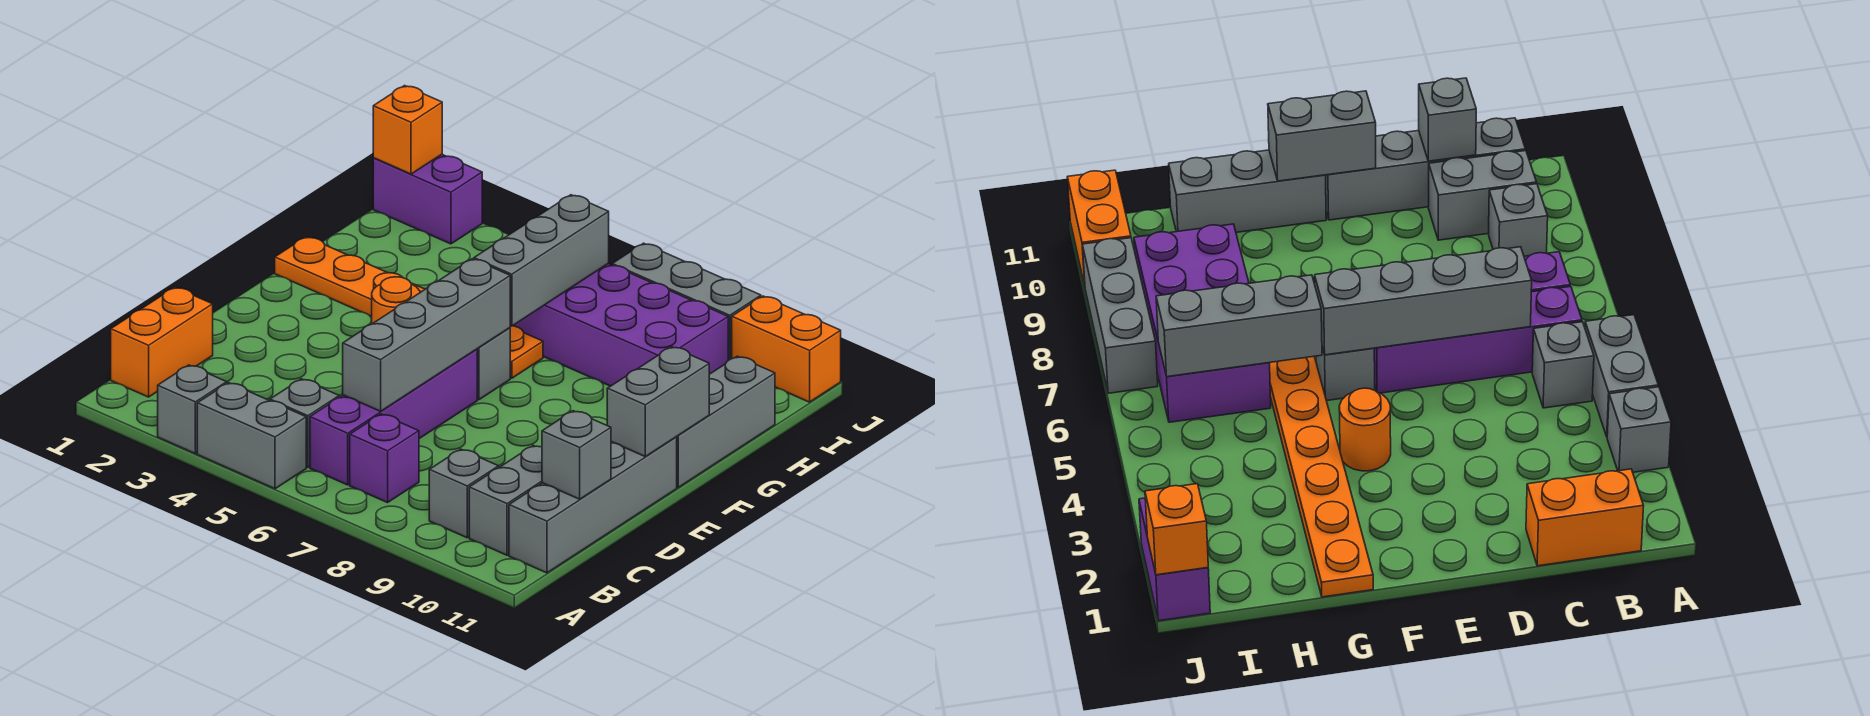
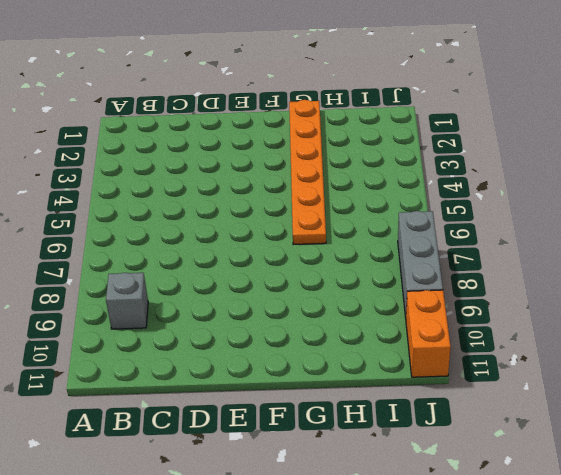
none -> grey brick A3 level 1
none -> grey brick A4:A5 level 1
none -> orange brick B1:C1 level 1

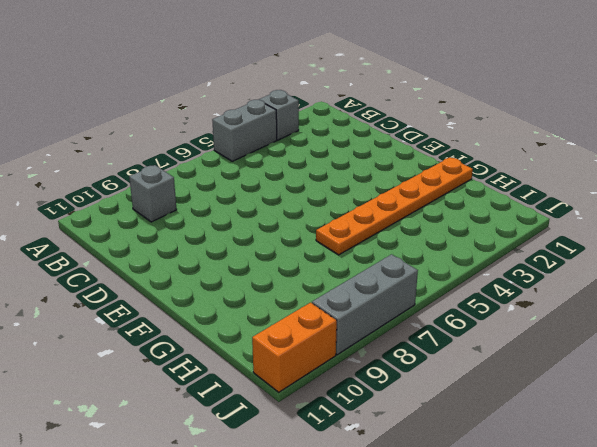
none -> orange brick B1:C1 level 1
none -> grey brick B5 level 1
none -> purple brick B6:E6 level 1

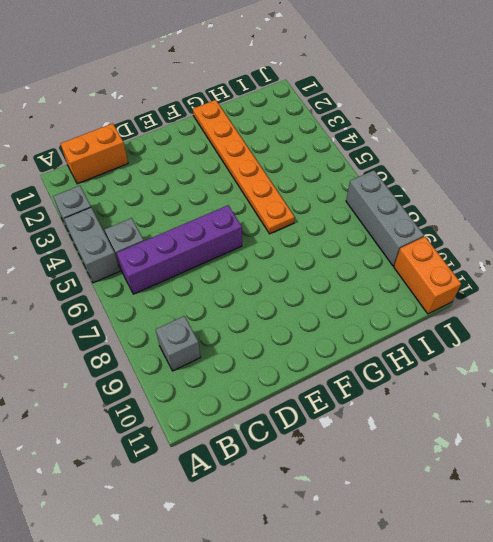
none -> purple brick B7 level 1
none -> grey brick B10:C10 level 1
none -> grey brick B11:E11 level 1

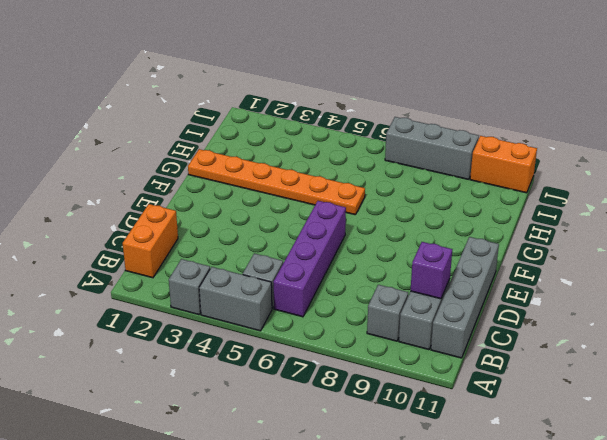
purple brick C10 level 2 -> purple brick B7 level 1
none -> orange round brick F4 level 1
none -> grey brick F6 level 1
none -> grey brick F11:H11 level 1

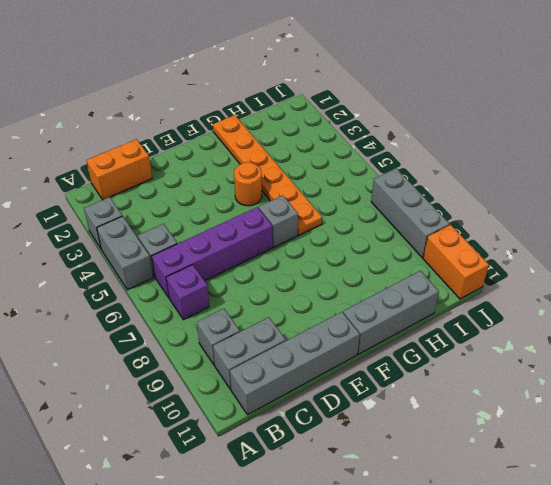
none -> purple brick H6:I9 level 1
none -> purple brick J1:J2 level 1
none -> grey brick C6:F6 level 2

